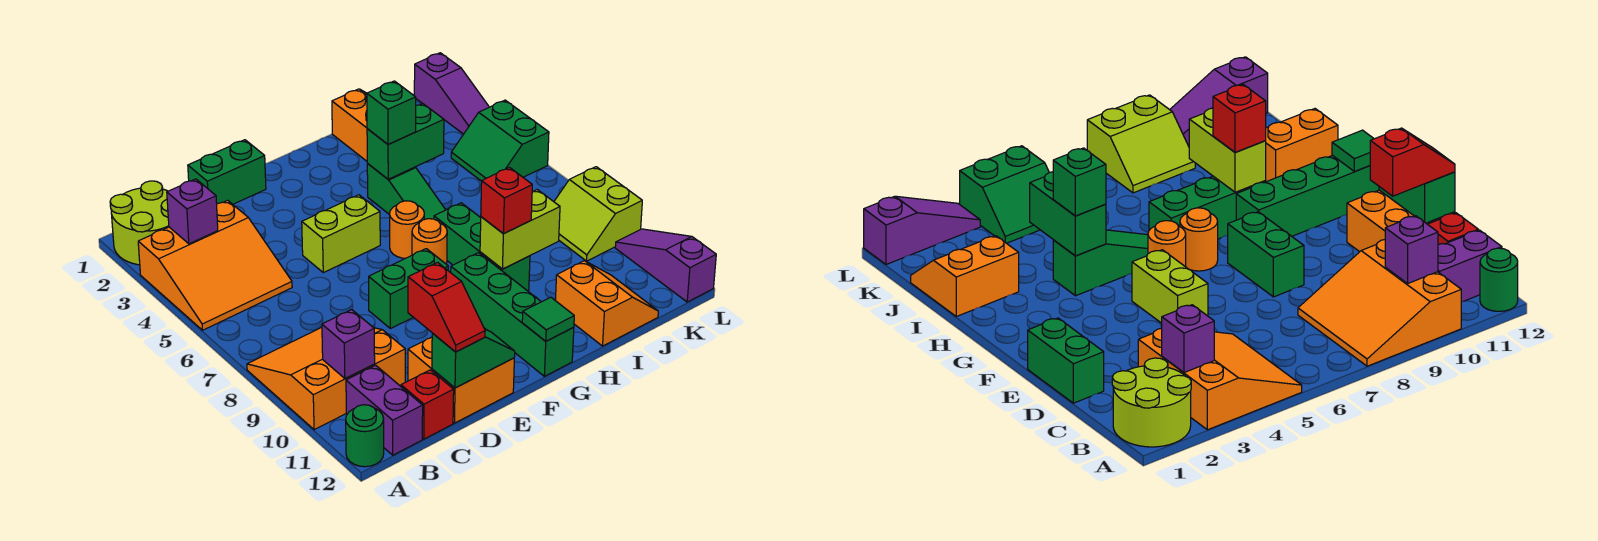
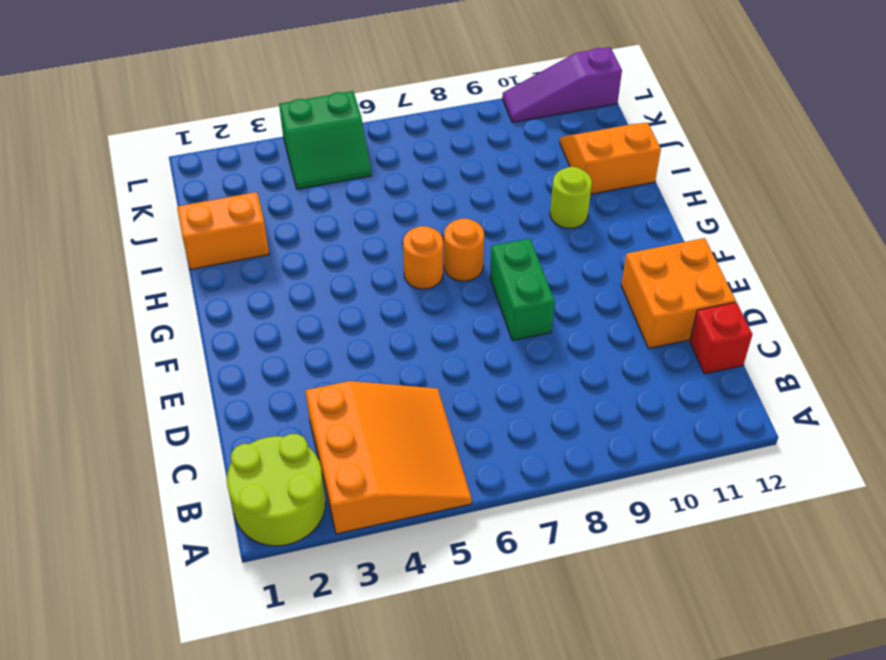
lime round brick H10 level 1 -> none
none -> orange slope A8:C10 level 1 top 10
none -> green round brick A12 level 1
none -> purple brick B11:B12 level 1
none -> green brick D1:E1 level 1

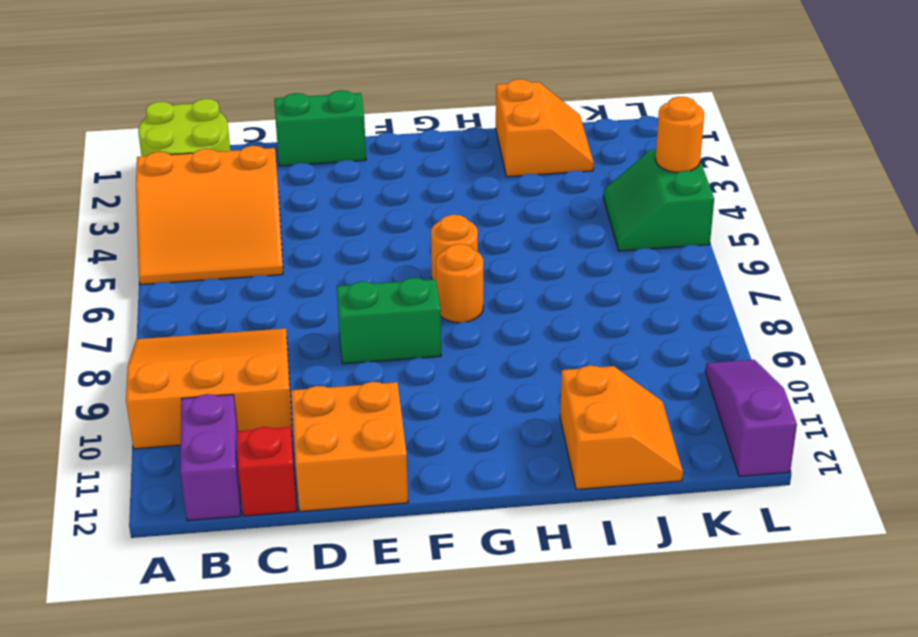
orange round brick L4 level 2 -> none
none -> green round brick A12 level 1
none -> lime brick E5:F5 level 1
none -> green brick G9:G12 level 1
none -> green slope H4:H6 level 1 top 4

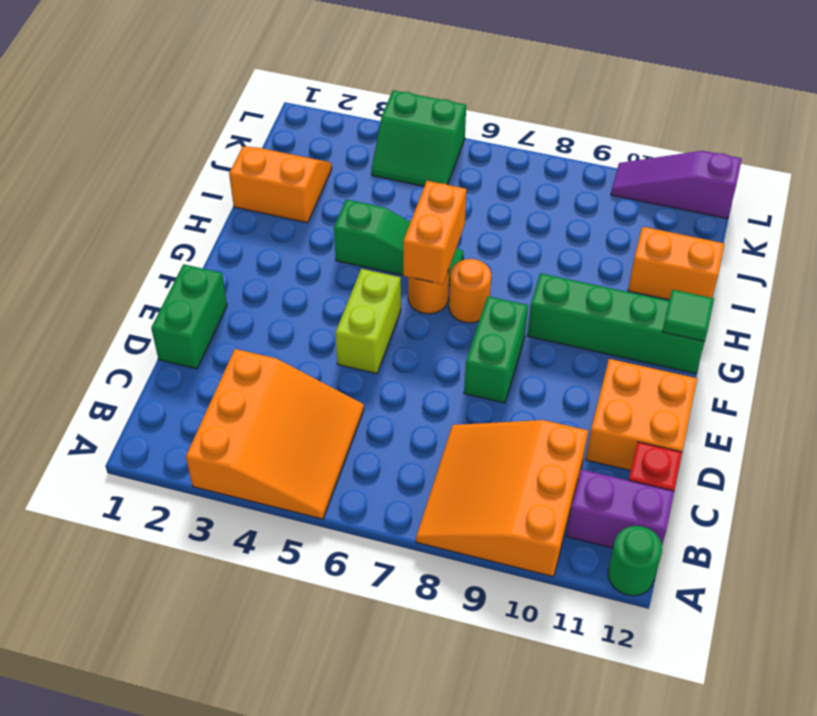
orange brick G6:H6 level 2 -> none
none -> lime round brick A1:B2 level 1
none -> green brick H7:H9 level 1
none -> lime slope K8:L9 level 1 top L
none -> purple slope L1:L3 level 1 top 1

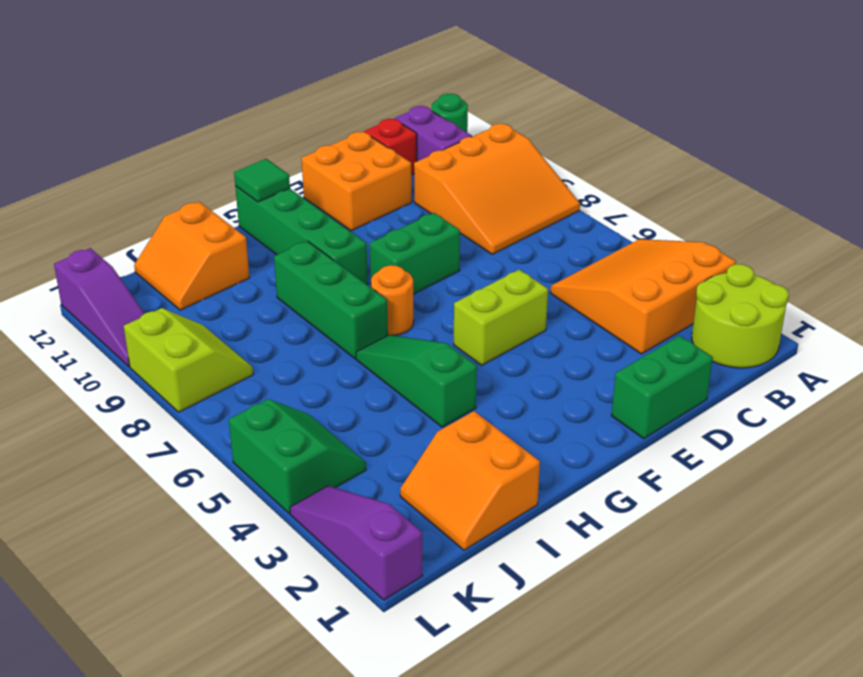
none -> orange round brick G6 level 1
none -> purple brick B3 level 2
none -> purple brick B10 level 2
none -> green slope D12:E12 level 2 top D

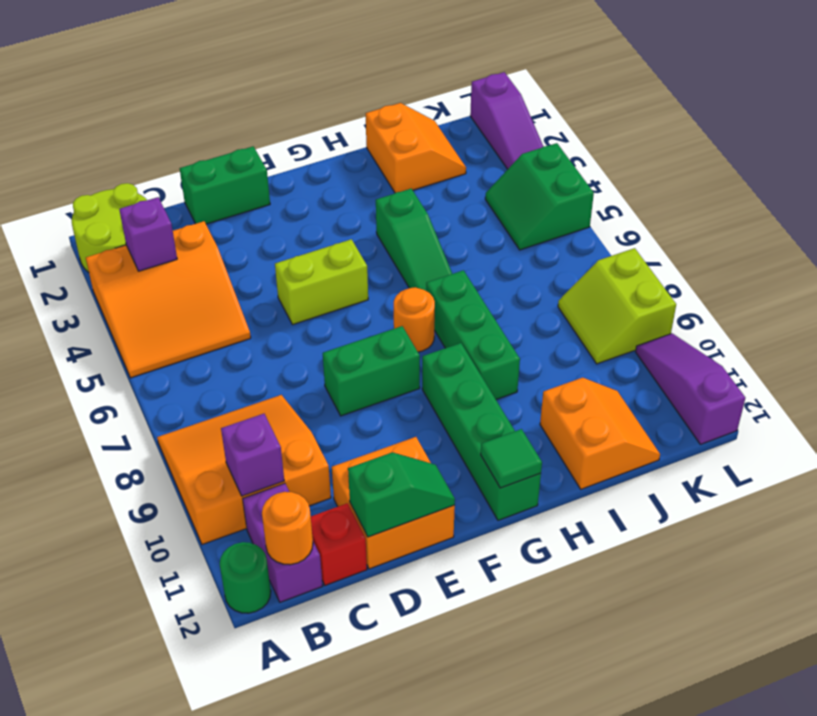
orange round brick B12 level 2 -> orange round brick G6 level 1
none -> green brick H4:I4 level 2
none -> lime brick H9:I9 level 2
none -> red slope D11:D12 level 3 top 11
none -> green brick H4 level 3

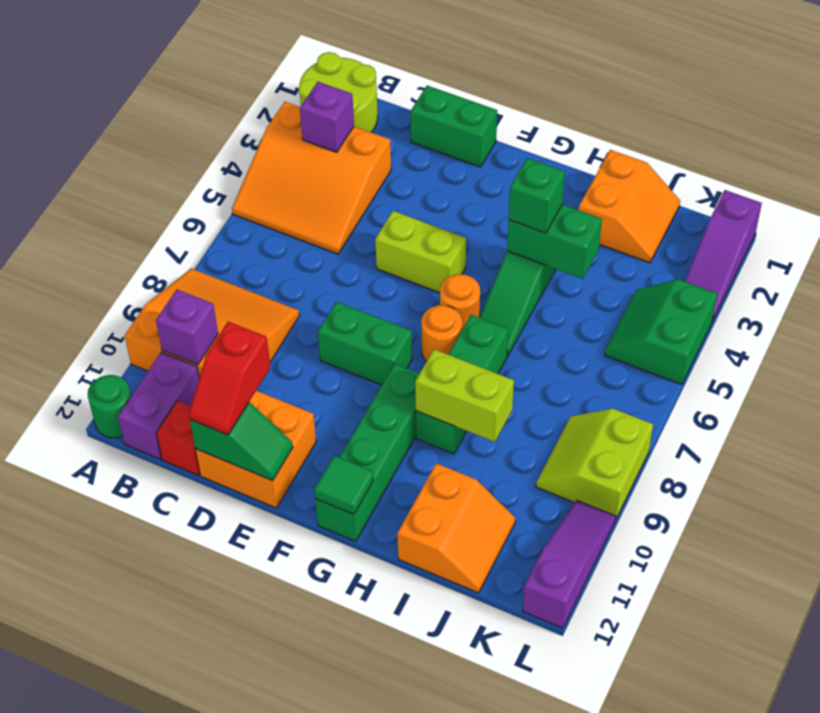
none -> red brick H9 level 3

